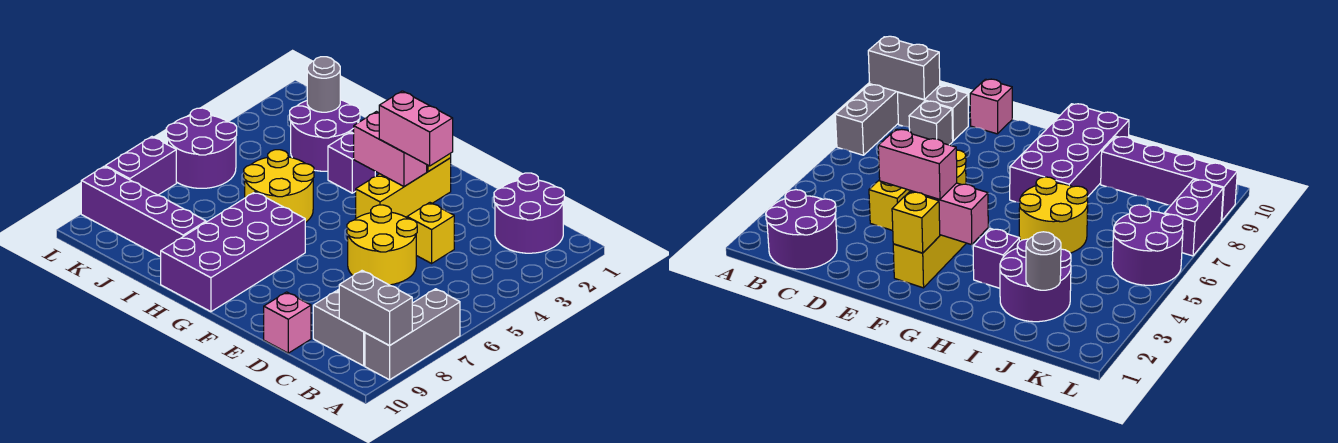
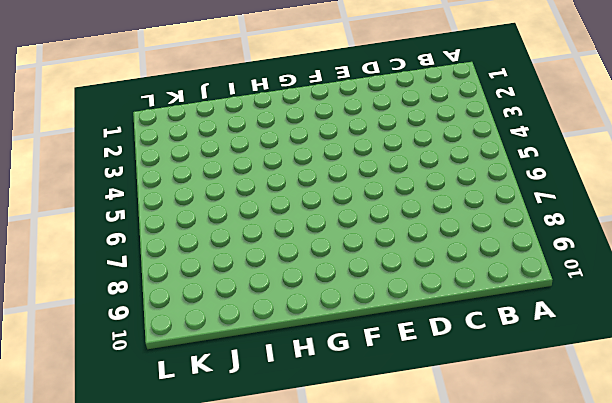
none -> grey brick A7:A9 level 1
none -> purple round brick B1:C2 level 1
none -> grey brick B9:C9 level 1

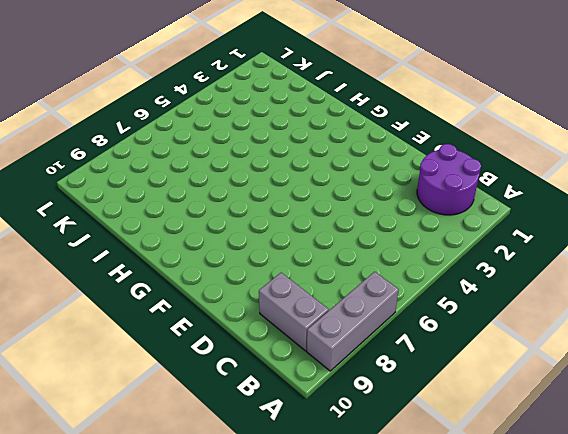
none -> grey brick C8 level 1
none -> yellow brick D4 level 1
none -> yellow round brick D5:E6 level 1

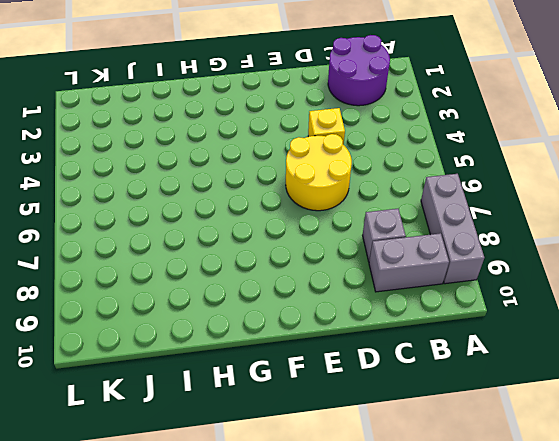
none -> pink brick D10 level 1
none -> yellow brick F2:F4 level 1
none -> purple brick G7:H10 level 1

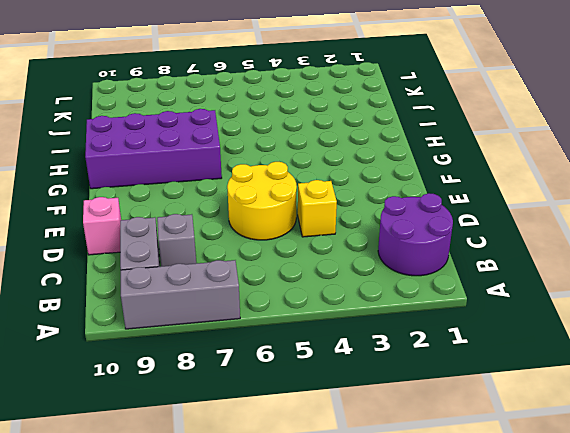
none -> yellow brick F2:F4 level 1
none -> purple brick H3 level 1
none -> yellow round brick H5:I6 level 1

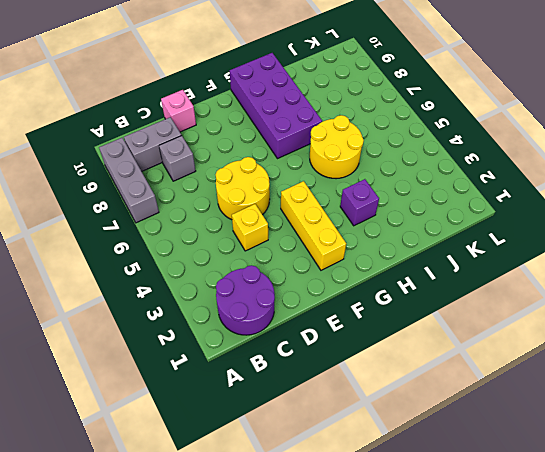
none -> purple round brick I2:J3 level 1
none -> purple brick I9:L9 level 1
none -> purple round brick K5:L6 level 1

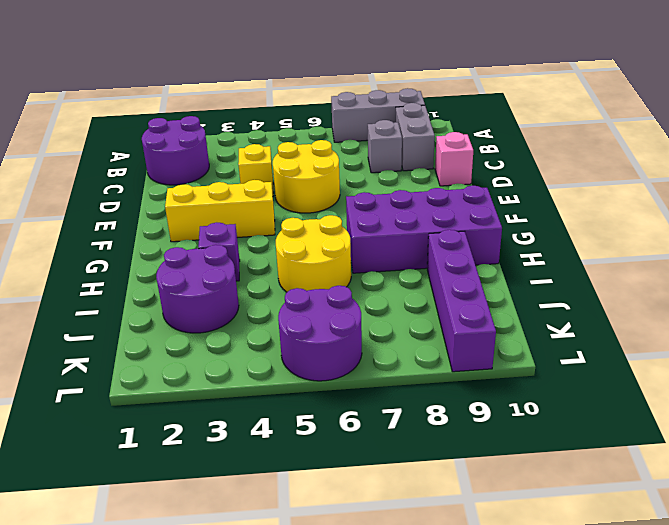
none -> purple brick L7:L8 level 1
none -> grey brick A9:B9 level 2
none -> yellow brick F2 level 2

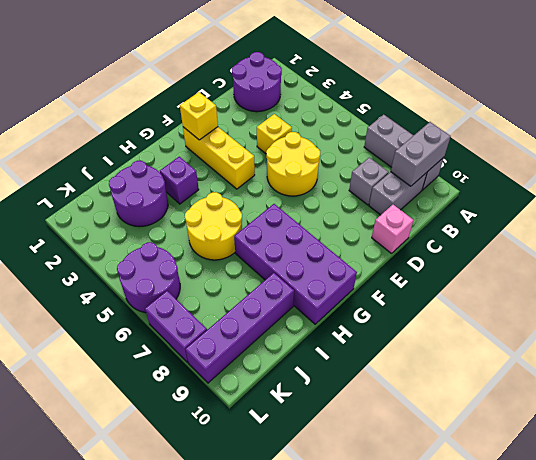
none -> pink brick F3:G3 level 2
none -> grey round brick J2 level 2
none -> pink brick E3:F3 level 3

